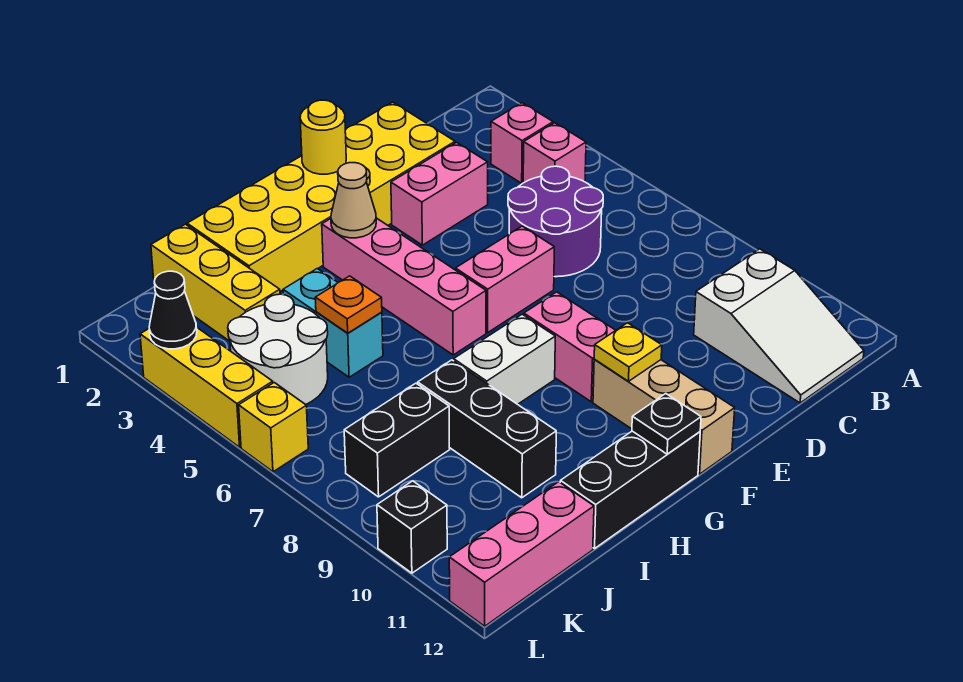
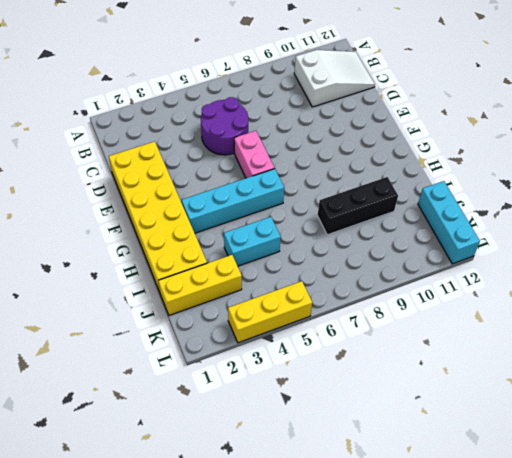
cyan brick G3:G6 level 1 -> pink brick G3:G6 level 1
cyan brick J12:L12 level 1 -> pink brick J12:L12 level 1
none -> pink brick B3 level 1
none -> pink brick B4 level 1
none -> pink brick D3:E3 level 1

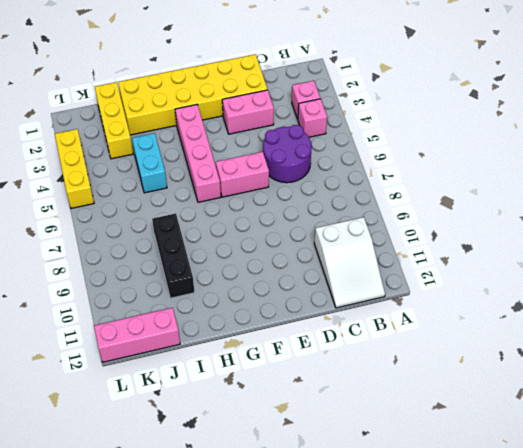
none -> pink brick F8:F9 level 1
none -> tan brick F10:F12 level 1
none -> white brick G8:H8 level 1

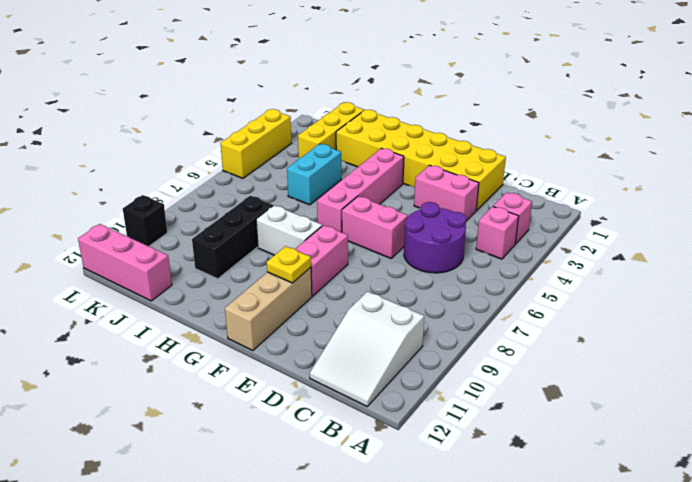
none -> black brick G12:I12 level 1
none -> white round brick J4:K5 level 1
none -> black brick J8:K8 level 1

